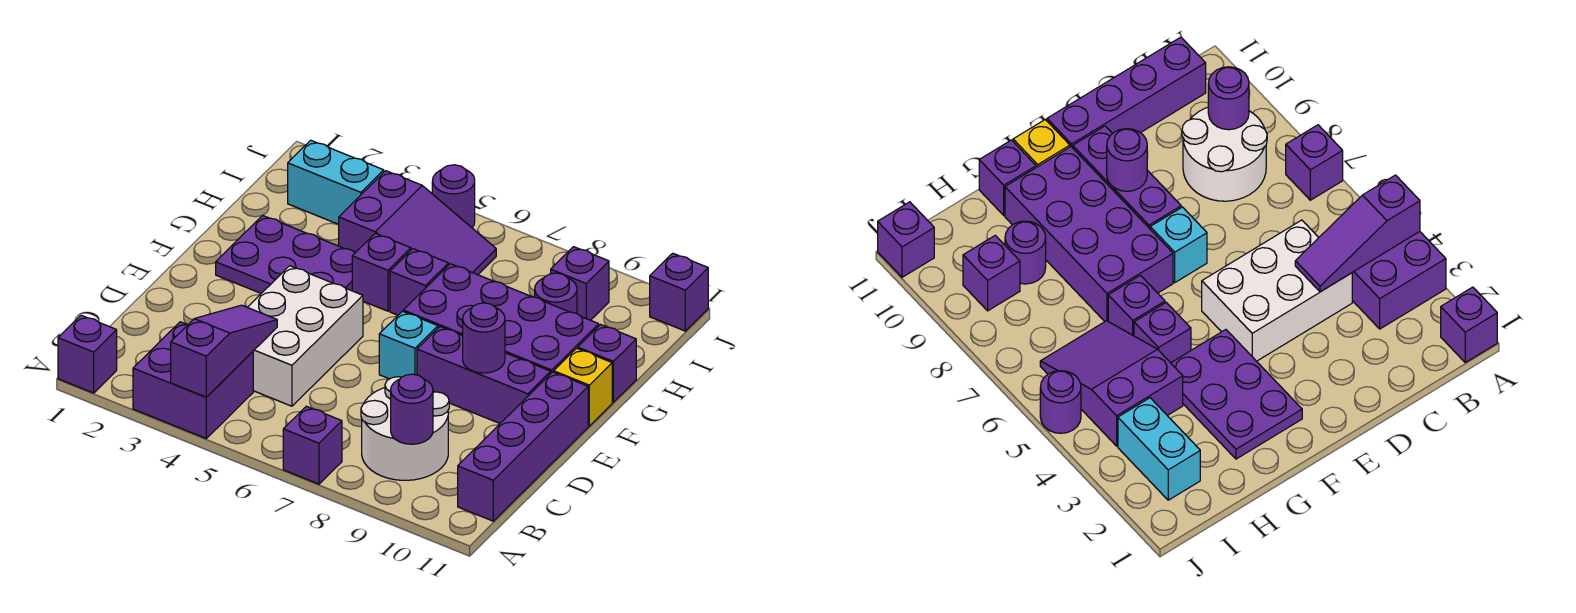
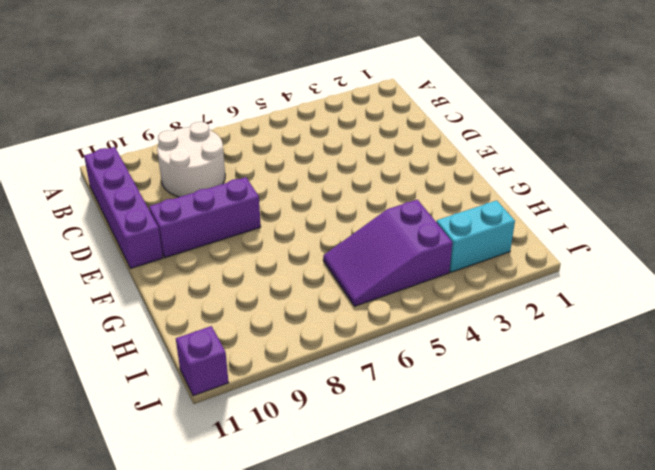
none -> purple brick A1 level 1
none -> purple brick A3:B4 level 1
none -> purple brick A7 level 1

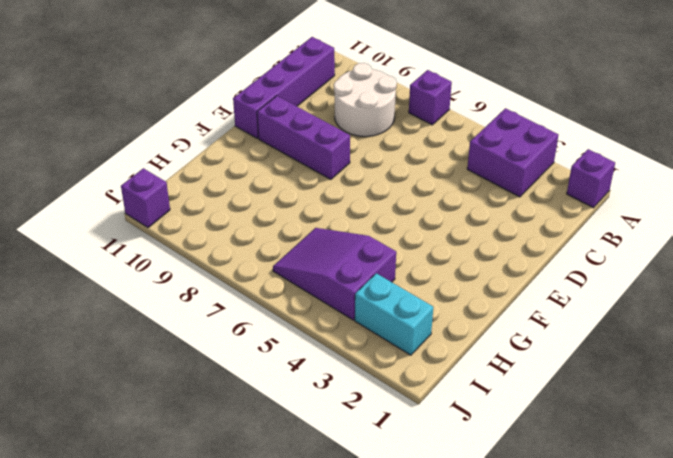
none -> white brick C4:E5 level 1
none -> cyan brick E7 level 1
none -> purple plate F2:G4 level 1

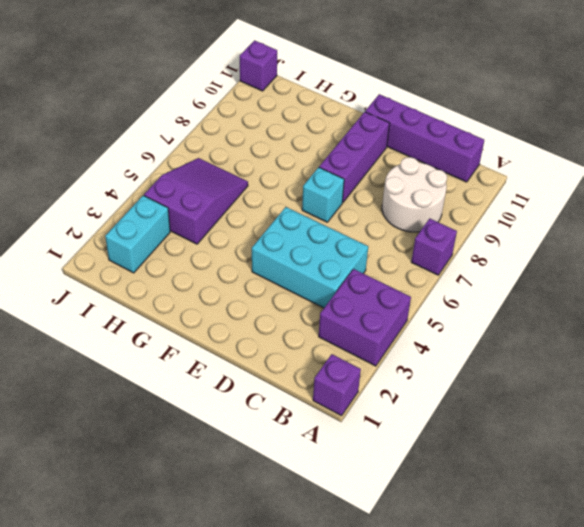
cyan brick C4:E5 level 1 -> white brick C4:E5 level 1
none -> purple plate F2:G4 level 1
none -> purple brick F7:G10 level 1
none -> yellow brick F11 level 1

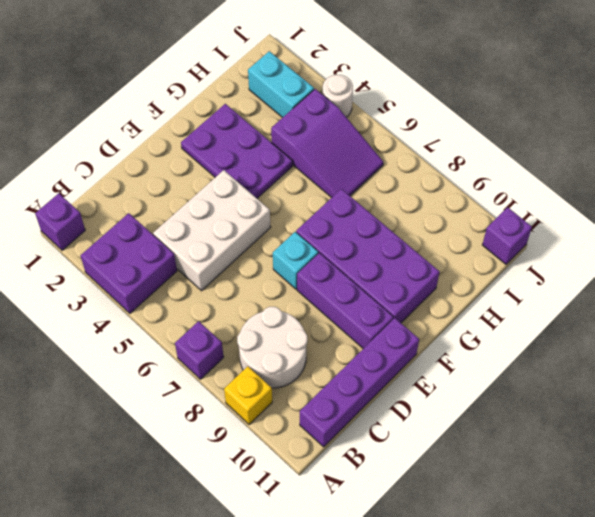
yellow brick A9 level 1 -> yellow brick F11 level 1
white round brick J4 level 1 -> none
none -> purple brick G5 level 1
none -> purple brick G6 level 1
none -> purple brick G11 level 1

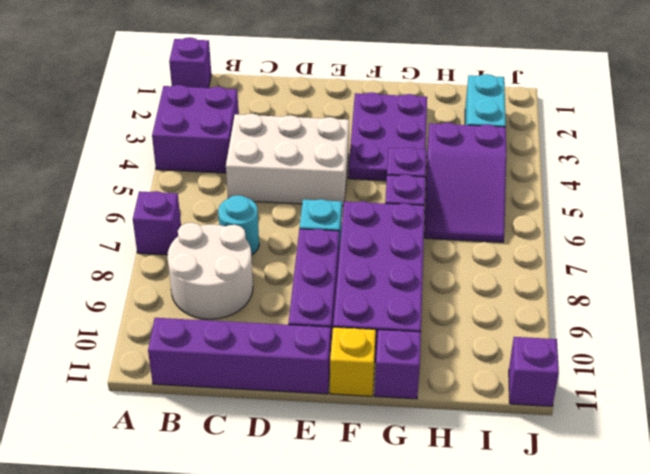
cyan round brick C7 level 1 -> none
none -> purple round brick H9 level 1
none -> purple brick I9 level 1
none -> purple round brick J5 level 1

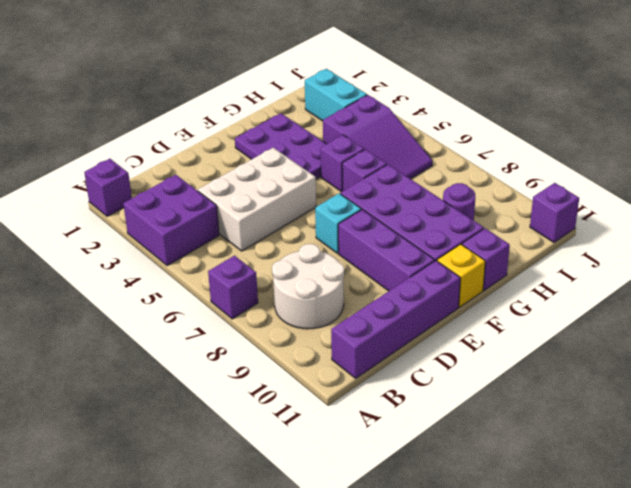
none -> purple brick I9 level 1
none -> purple round brick J5 level 1
none -> purple slope A4:C4 level 2 top A

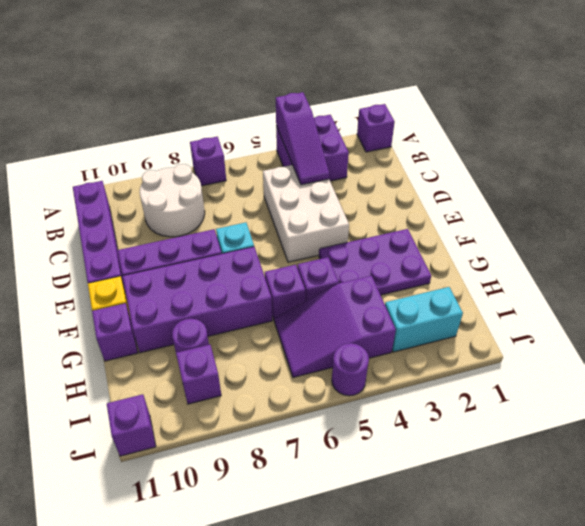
none -> purple round brick B9 level 2
none -> purple round brick E9 level 2

